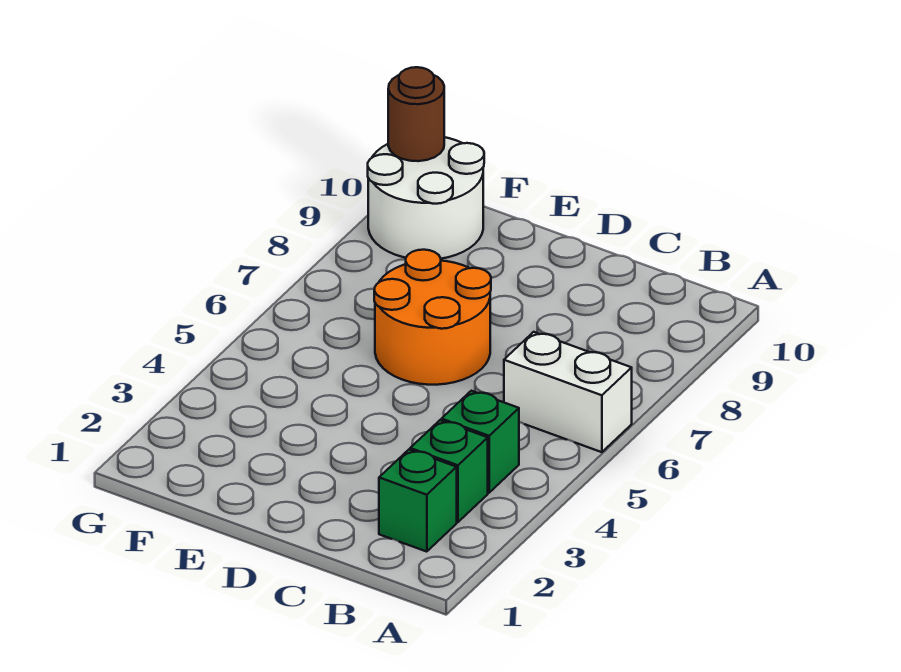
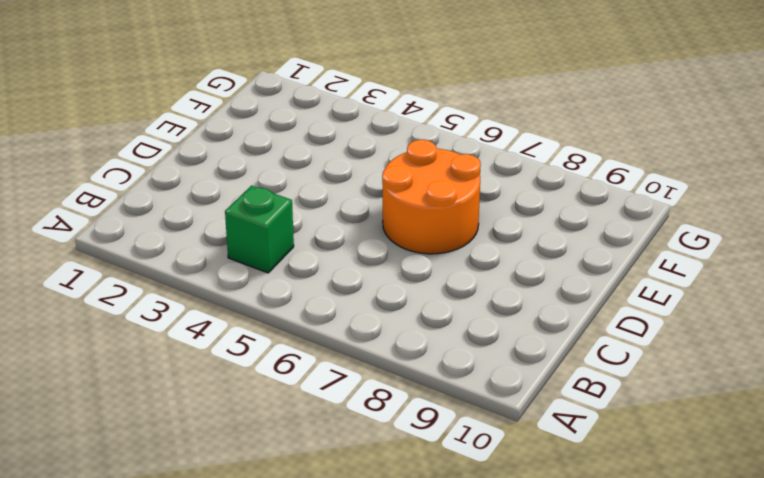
none -> white brick A6:B6 level 1
none -> green brick B2 level 1

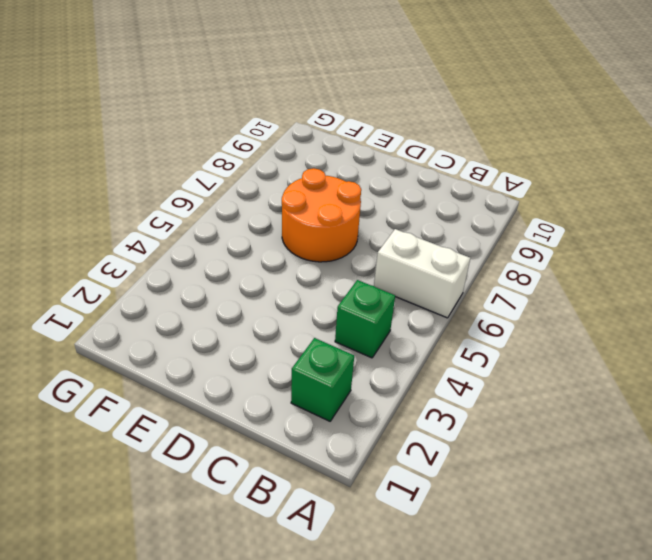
none -> green brick B3 level 1
none -> white round brick F9:G10 level 1

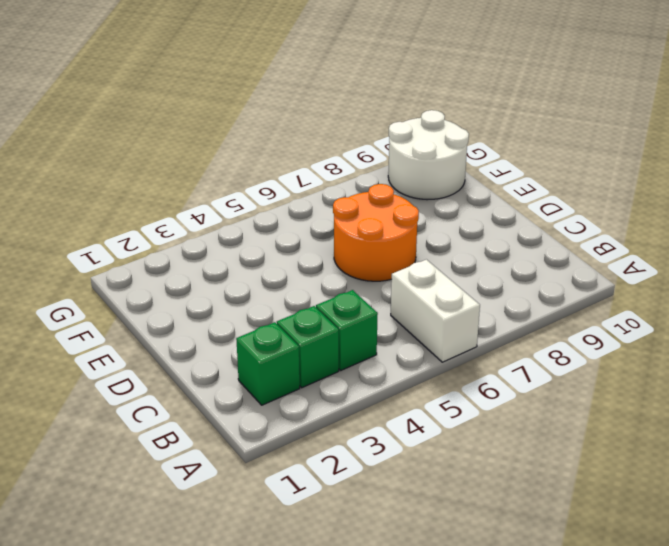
none -> brown round brick G10 level 2

